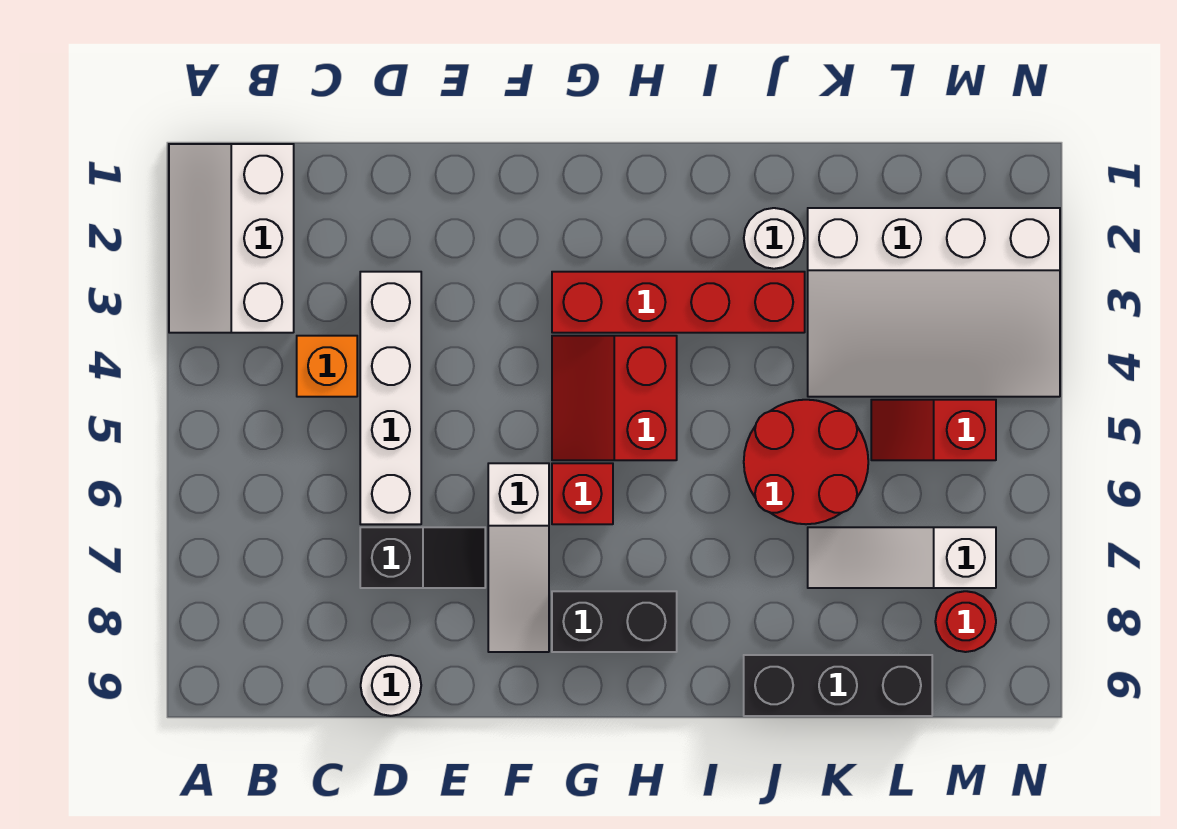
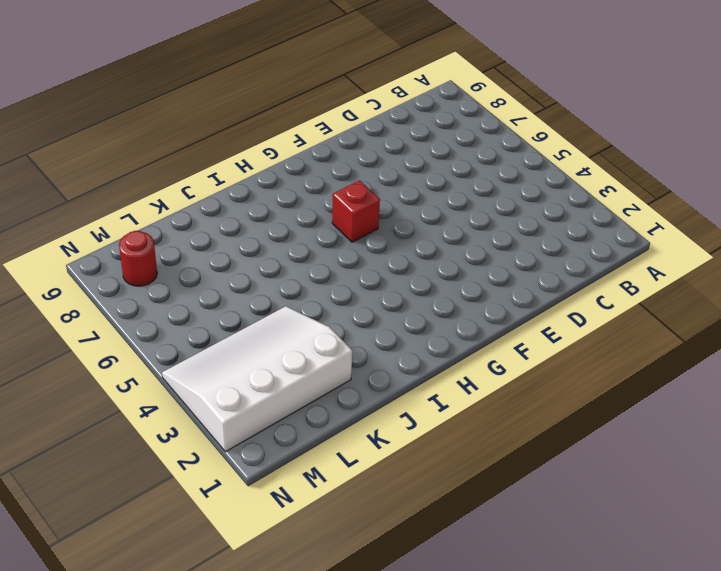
none -> white slope A1:B3 level 1 top B
none -> orange brick C4 level 1
none -> white brick D3:D6 level 1

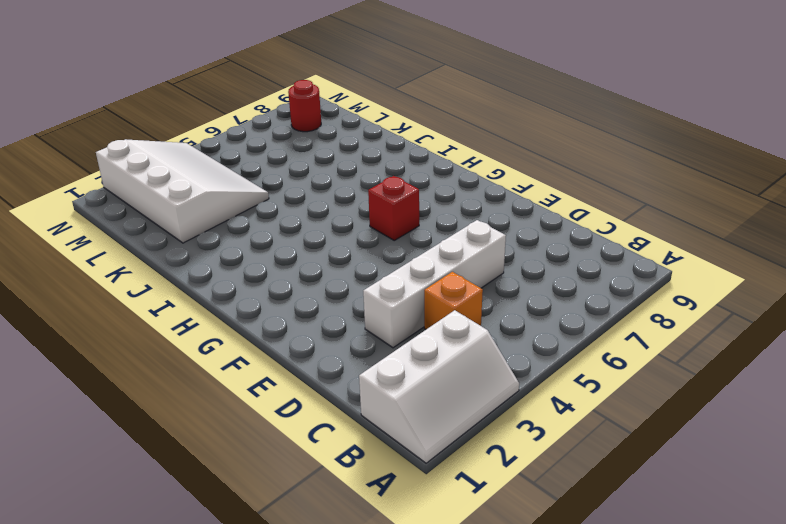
none -> black slope D7:E7 level 1 top D
none -> white round brick D9 level 1
none -> white slope F6:F8 level 1 top 6

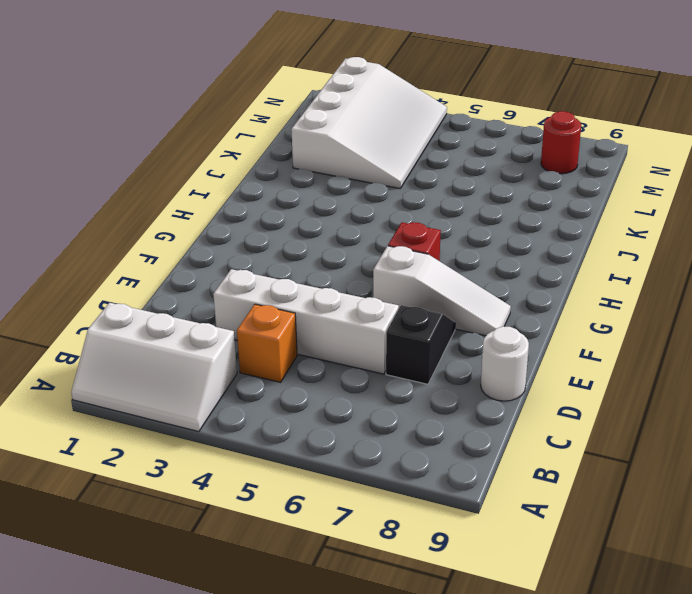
none -> red brick G3:J3 level 1
none -> red slope G4:H5 level 1 top H
none -> black brick G8:H8 level 1

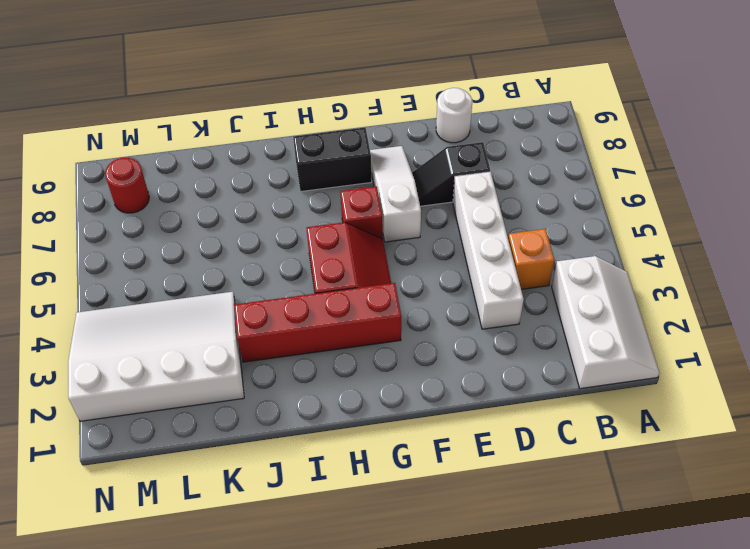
none -> white round brick J2 level 1
none -> red round brick J5:K6 level 1
none -> black brick J9:L9 level 1

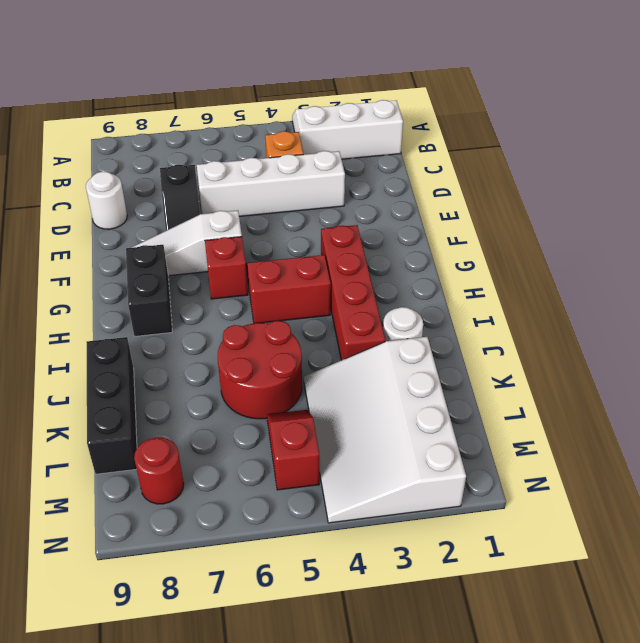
none -> white slope K7:M7 level 1 top M

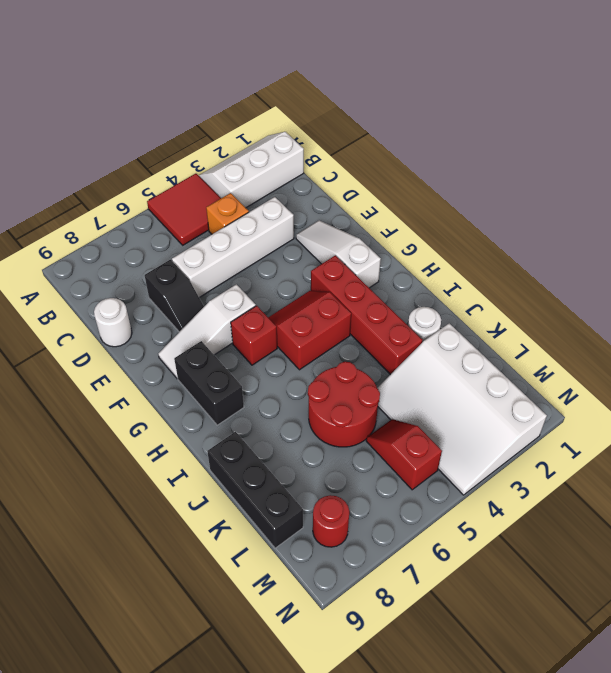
red tile A4:B5 level 1 -> none
white slope E2:G2 level 1 top G -> white slope K7:M7 level 1 top M

